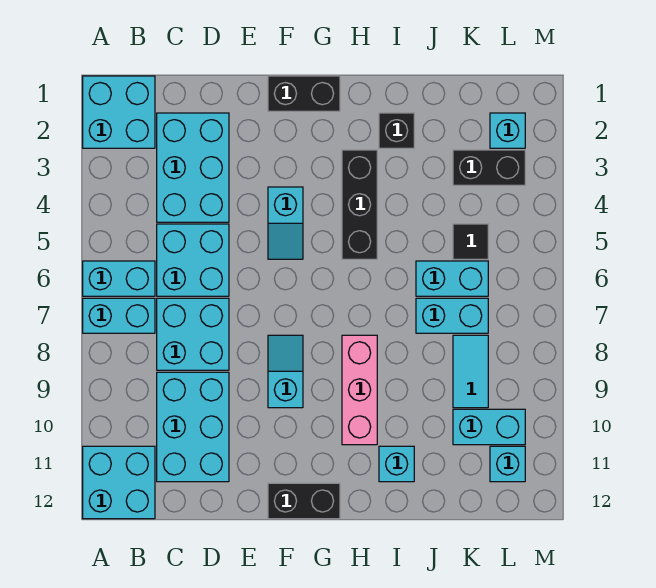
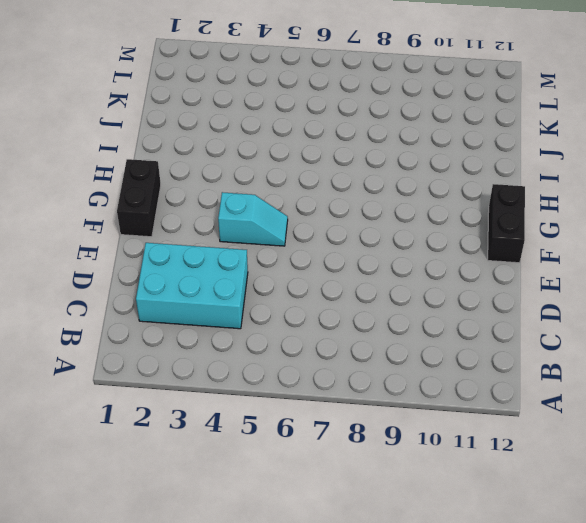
none -> cyan brick A1:B2 level 1
none -> cyan brick A6:B6 level 1
none -> cyan brick A7:B7 level 1

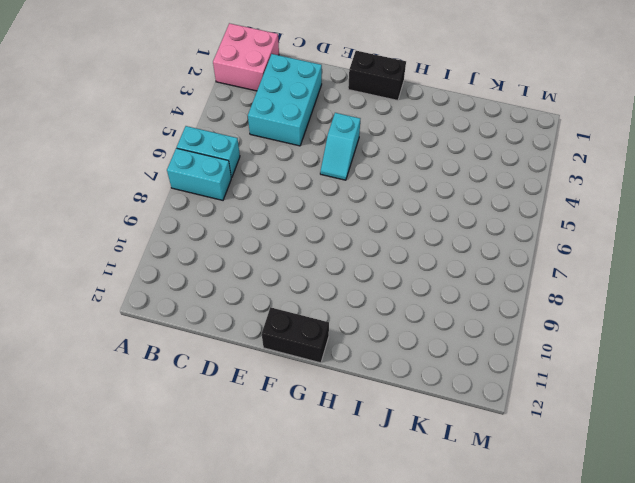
pink brick A1:B2 level 1 -> cyan brick A1:B2 level 1
none -> cyan brick A11:B12 level 1
none -> cyan brick C5:D6 level 1
none -> cyan brick C7:D8 level 1

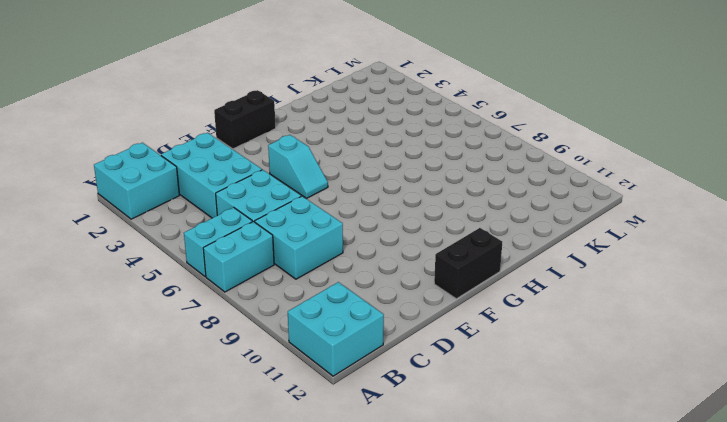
none -> cyan brick C9:D11 level 1
none -> cyan slope F8:F9 level 1 top 9
none -> black brick H3:H5 level 1

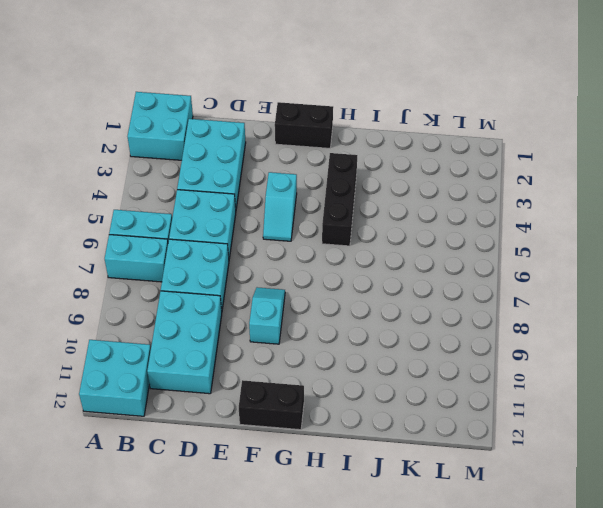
none -> pink brick H8:H10 level 1
none -> black brick I2 level 1
none -> cyan brick I11 level 1

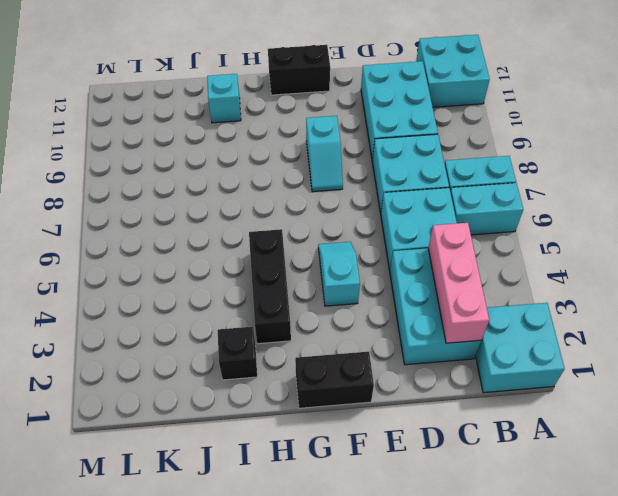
pink brick C2:C4 level 2 -> pink brick H8:H10 level 1
none -> cyan brick J6:K6 level 1
none -> cyan brick J7:K7 level 1
none -> black brick K3:L3 level 1

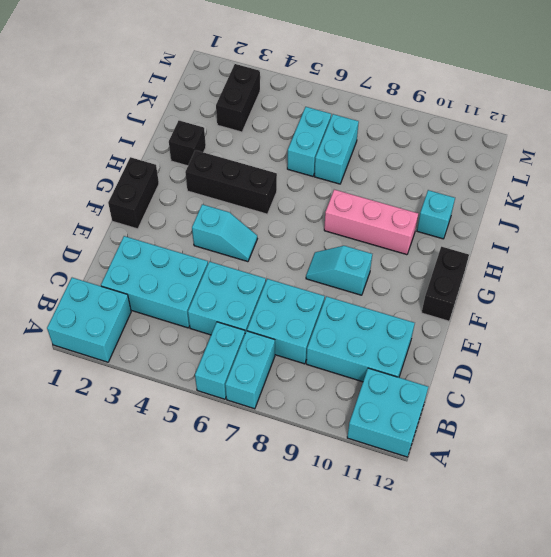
none -> black tile K5 level 1
none -> cyan tile K8:K9 level 1
none -> cyan brick K10:L10 level 1

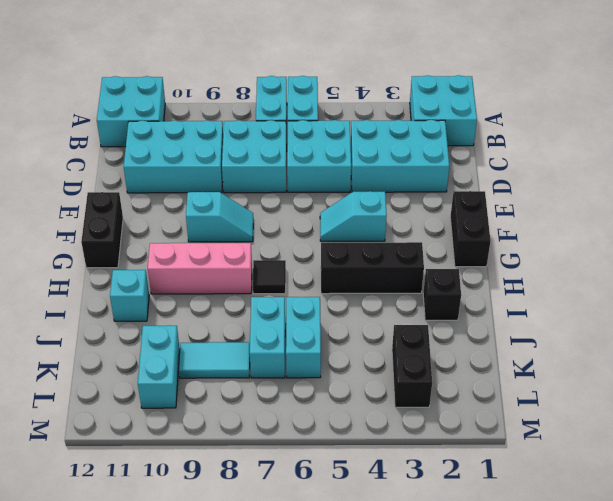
black tile H7 level 1 -> black tile K5 level 1
none -> cyan brick L2 level 1
none -> cyan brick L11 level 1

